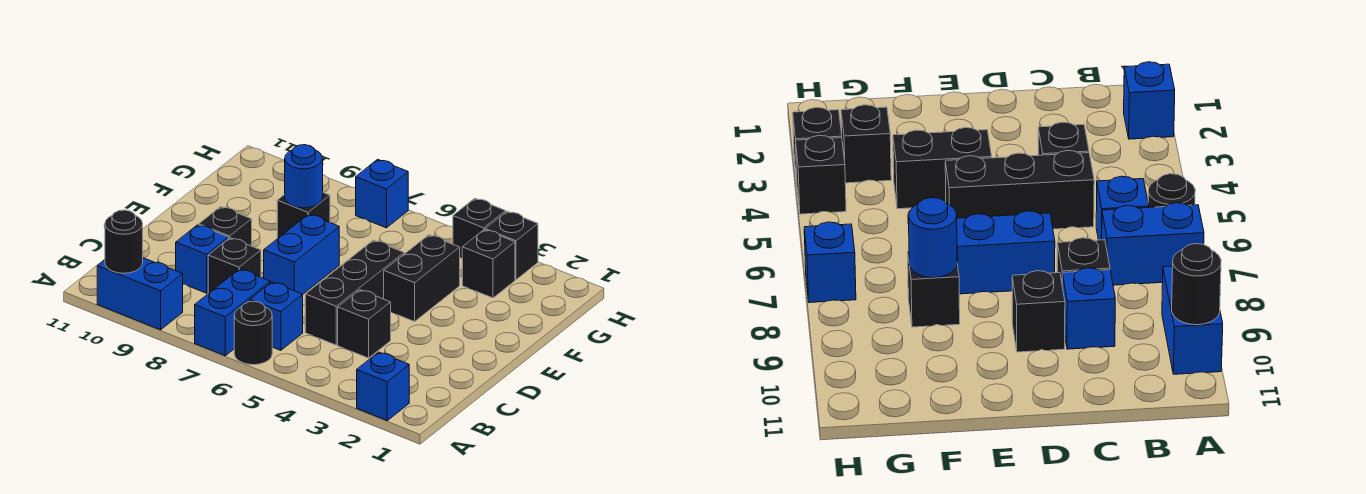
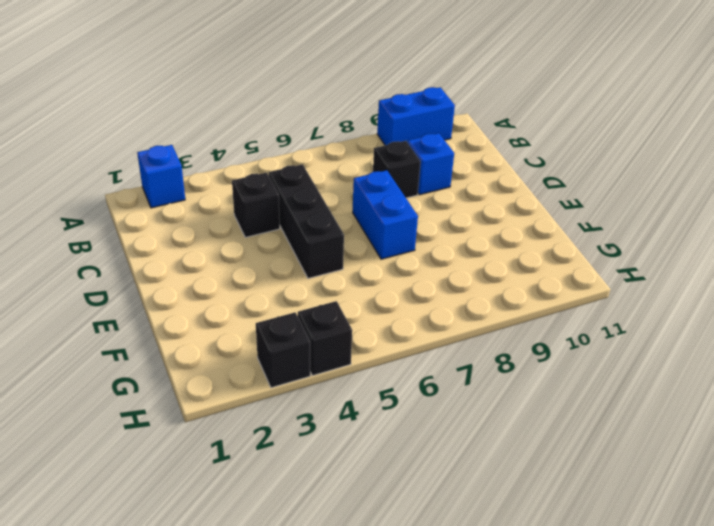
none -> black round brick A6 level 1
none -> blue brick A7:B7 level 1
none -> blue brick B6 level 1

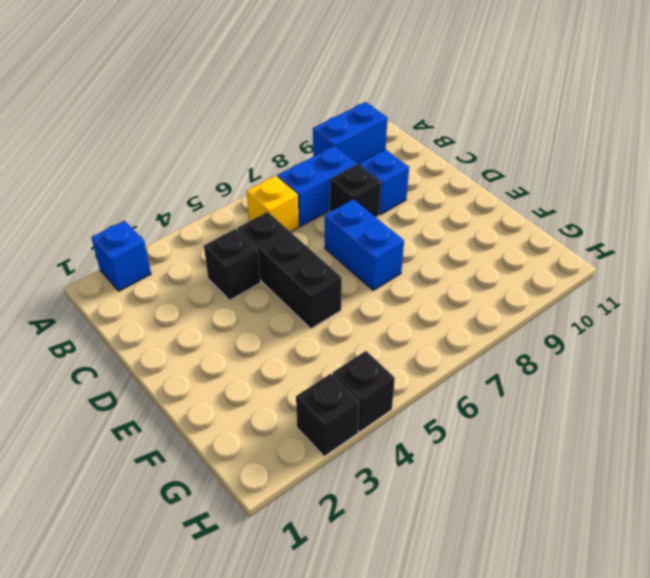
yellow brick B6 level 1 -> blue brick B6 level 1
blue brick B7:B8 level 1 -> blue brick A7:B7 level 1
none -> black round brick A6 level 1
none -> black brick D9 level 1
none -> black brick E4:F4 level 1

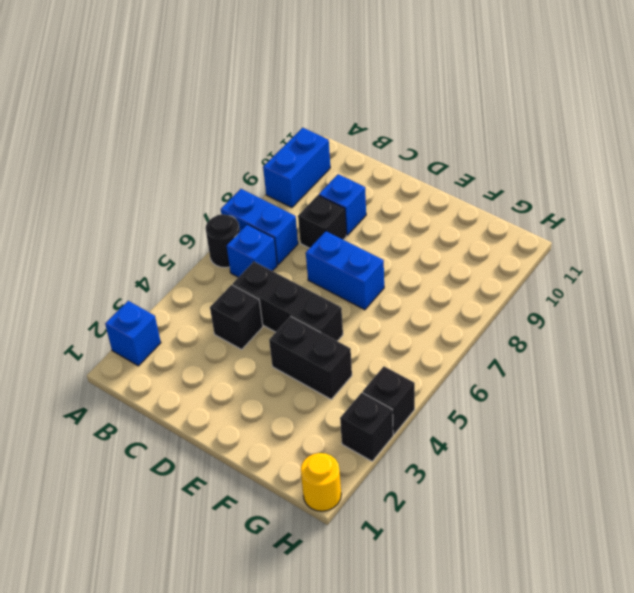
yellow round brick H1 level 1 -> none
none -> black brick D9 level 1
none -> black brick F8 level 1
none -> black brick G3 level 1

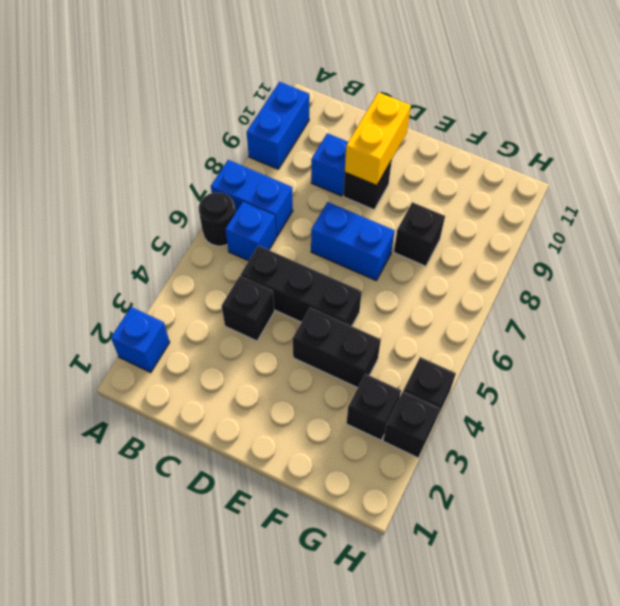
yellow brick D9:D10 level 2 -> none
none -> black brick C8 level 1
none -> blue brick H7 level 1
none -> black round brick A10 level 2

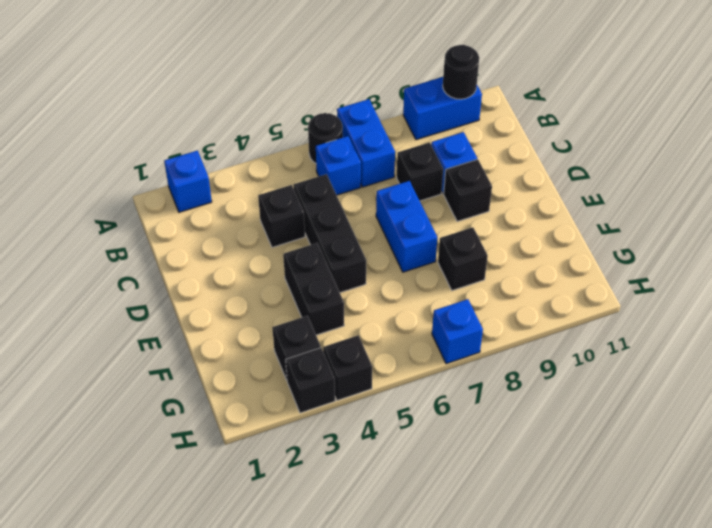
none -> blue round brick F8 level 2

